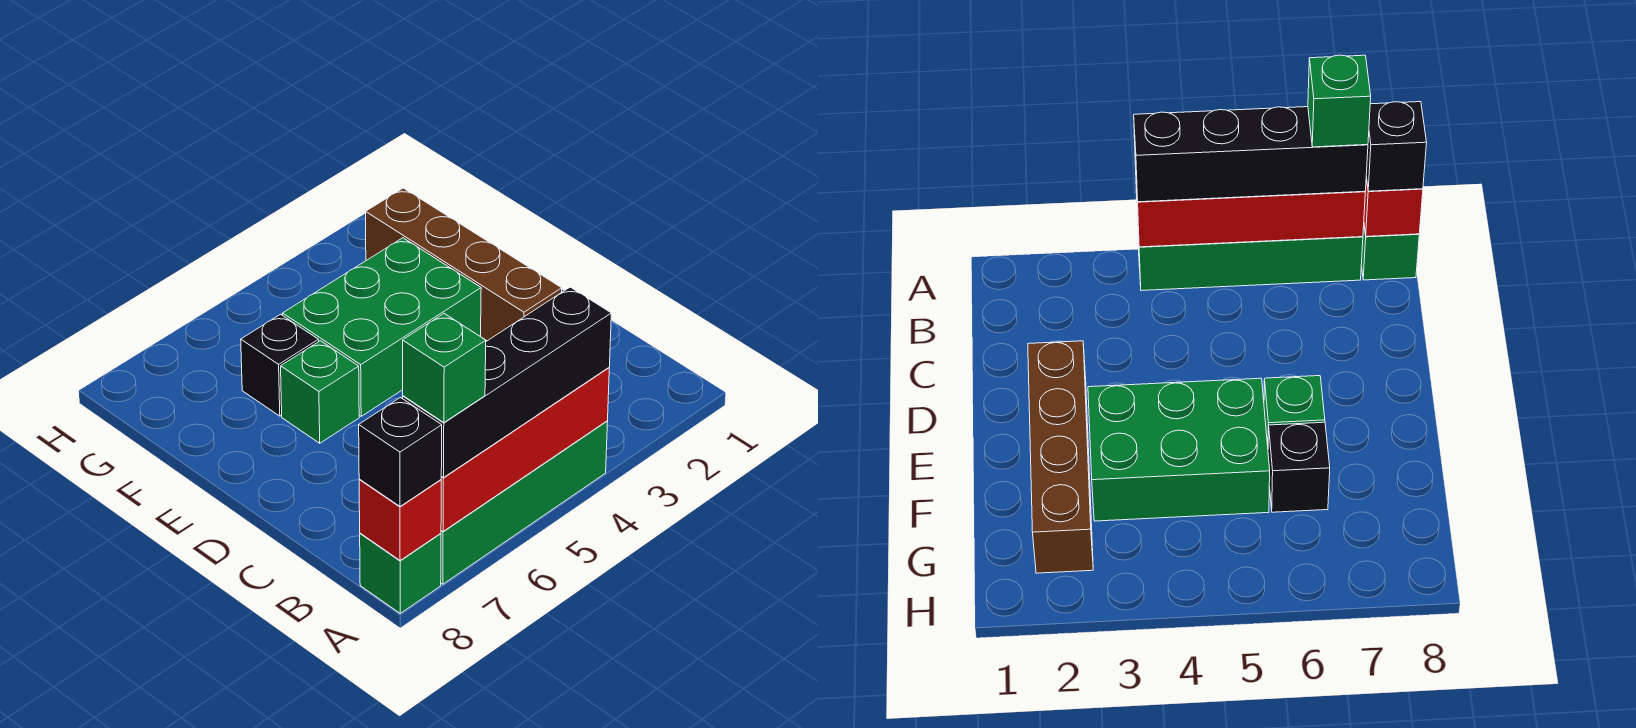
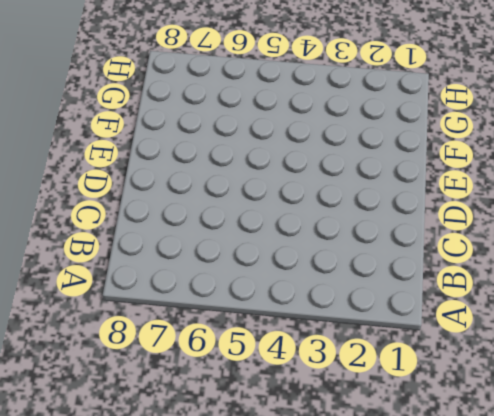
none -> green brick A4:A7 level 1
none -> green brick A8 level 1

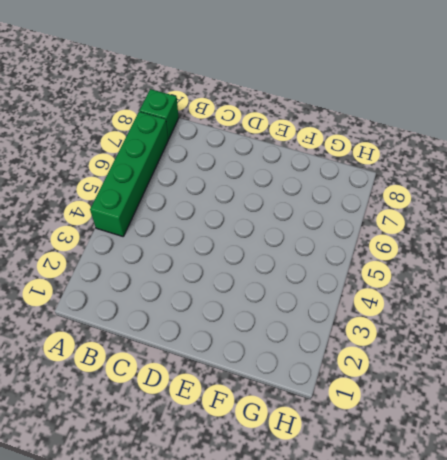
none -> brown brick D2:G2 level 1
none -> green brick E3:F5 level 1

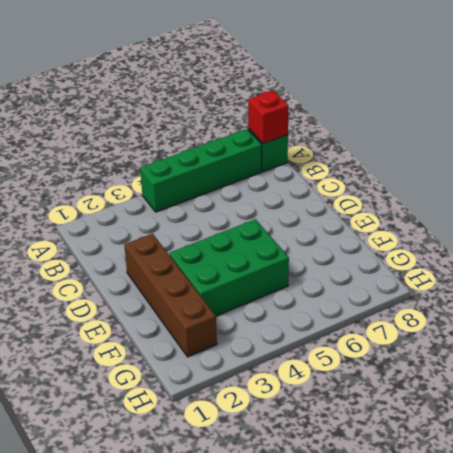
none -> green brick E6 level 1
none -> black brick F6 level 1

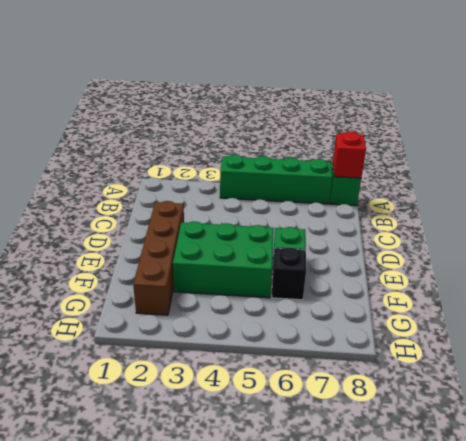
none -> red brick A4:A7 level 2
none -> black brick A4:A7 level 3

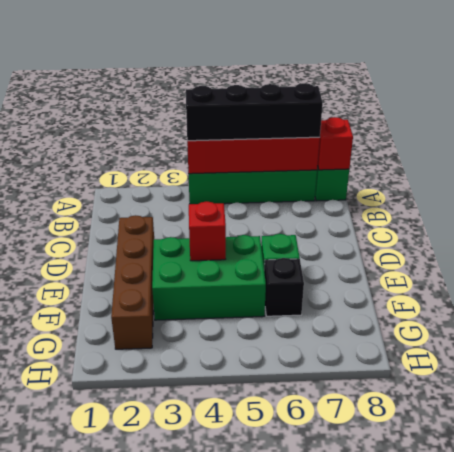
red brick E4 level 2 -> none
none -> black brick A8 level 3
none -> green brick A7 level 4

